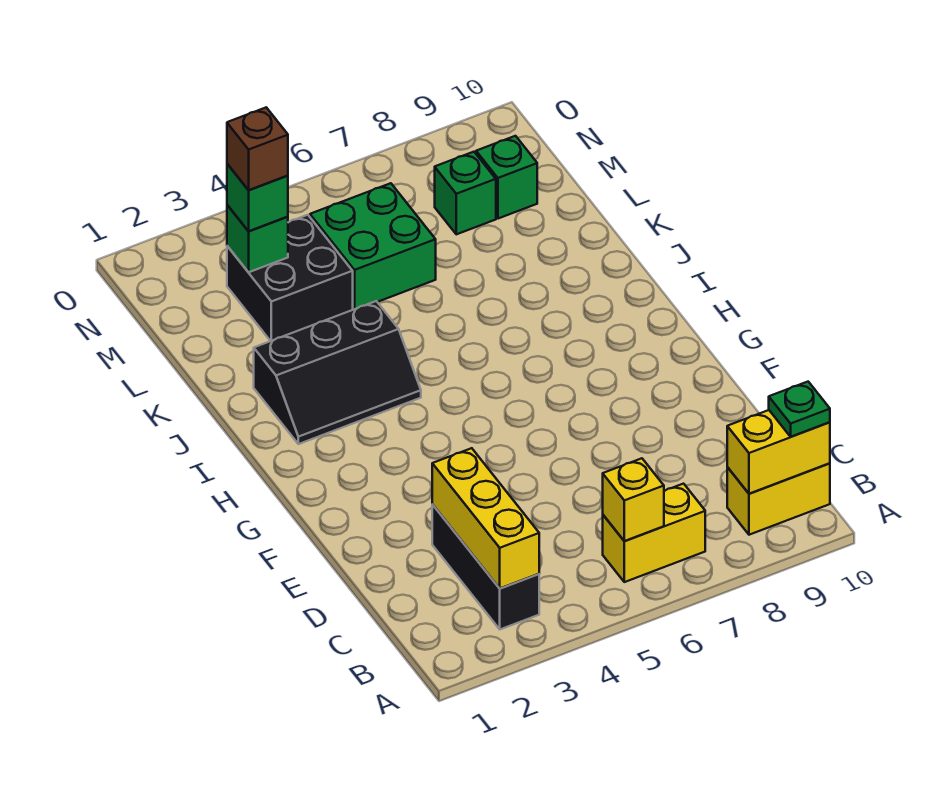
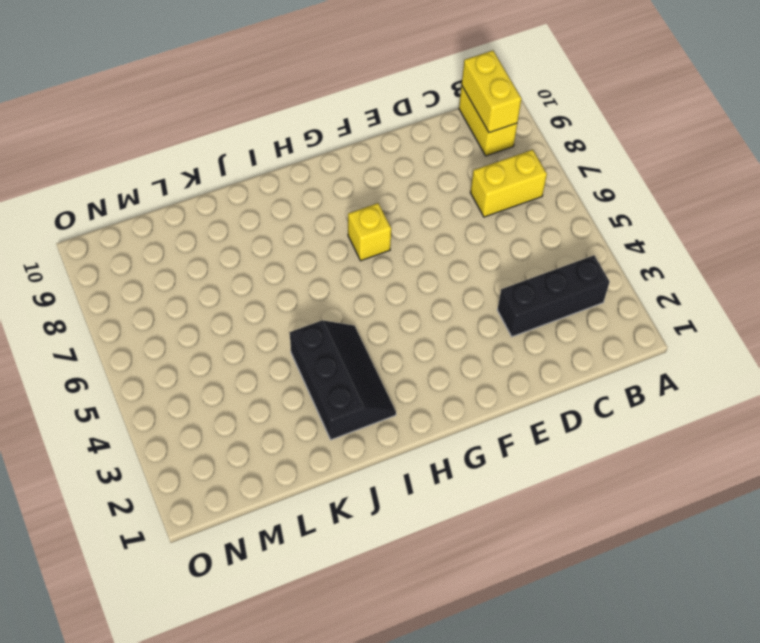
yellow brick B7:C7 level 1 -> yellow brick B6:B7 level 1
yellow brick G7 level 1 -> yellow brick B6 level 2
none -> black brick L3:M4 level 1
none -> green brick L5:M6 level 1
none -> green brick M8 level 1

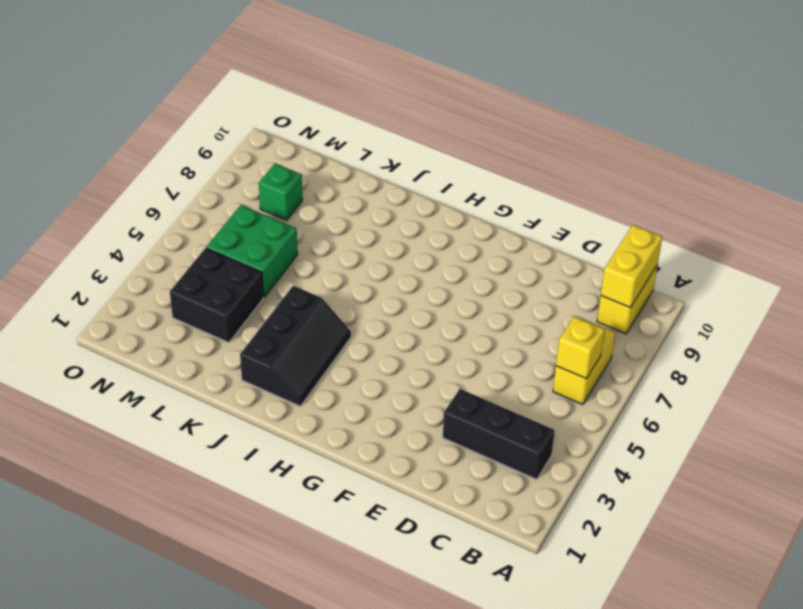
none -> green brick M9 level 1
none -> yellow brick B3:D3 level 2
none -> green brick M3 level 2

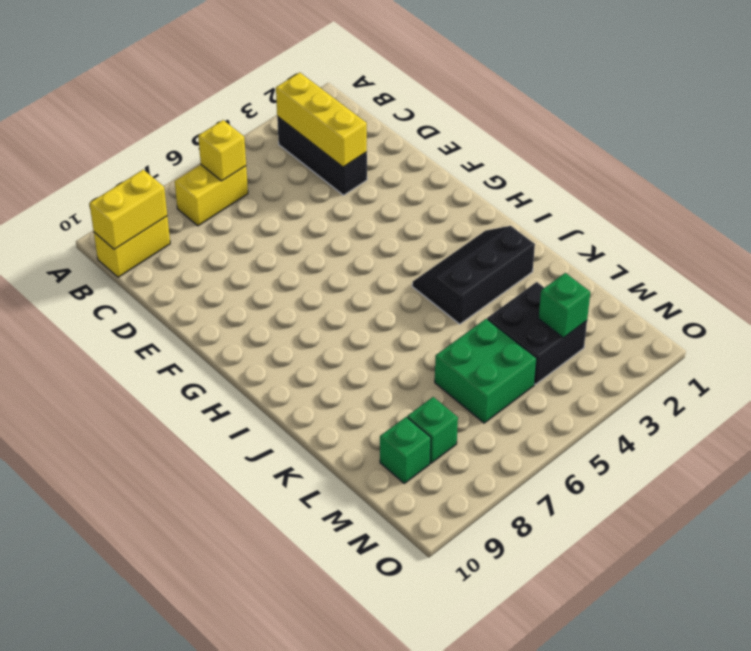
none -> green plate B10 level 3
none -> green brick M3 level 3
none -> brown brick M3 level 4

